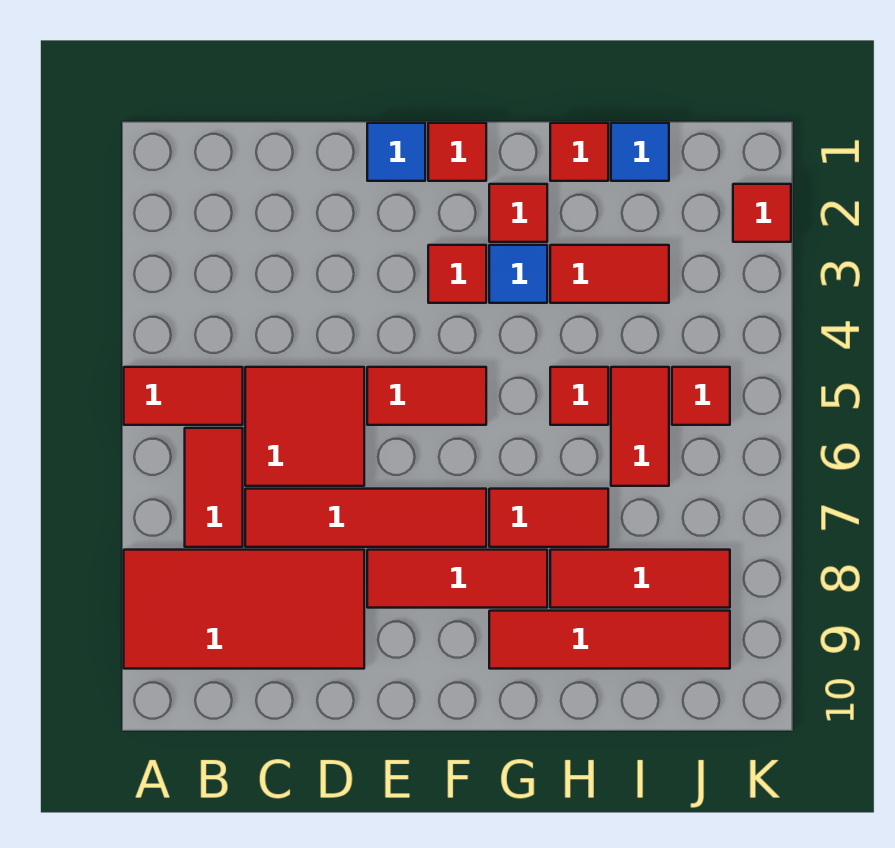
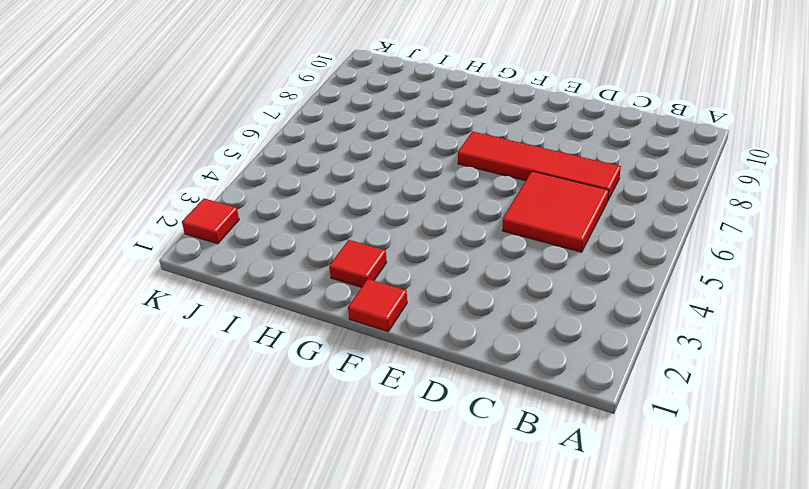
none -> red tile A5:B5 level 1
none -> red tile A8:D9 level 1
none -> red tile B6:B7 level 1

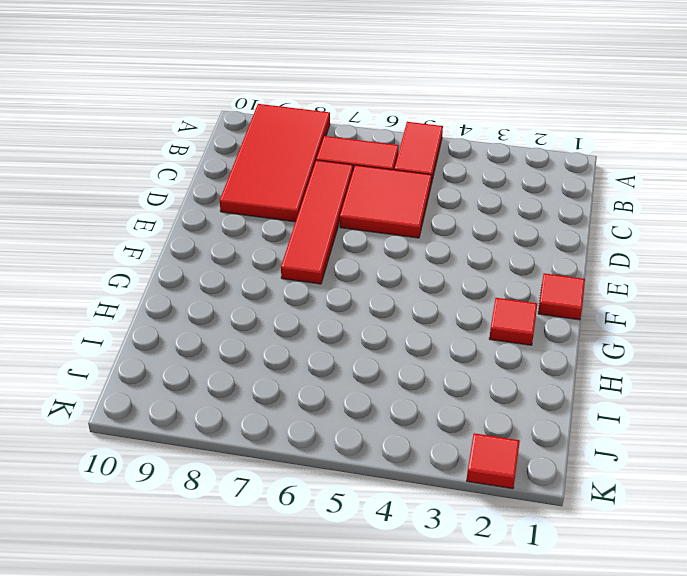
none -> blue tile E1 level 1
none -> red tile E5:F5 level 1
none -> red tile E8:G8 level 1

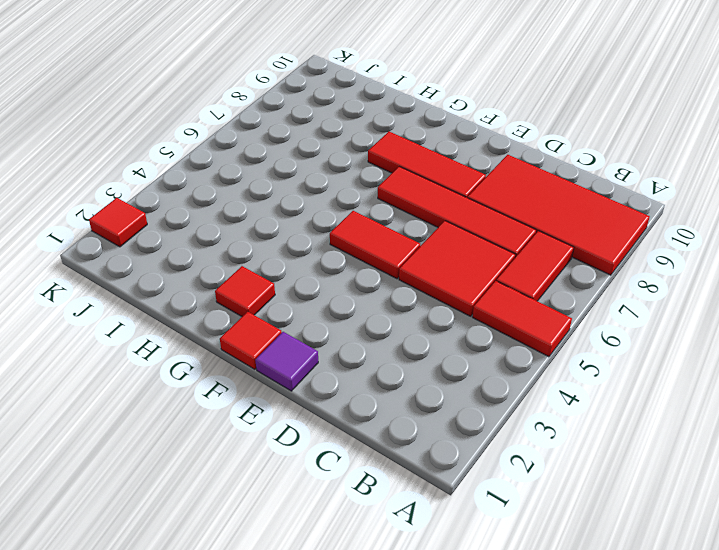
purple tile E1 level 1 -> blue tile E1 level 1
none -> red tile F3 level 1
none -> blue tile G3 level 1
none -> red tile G7:H7 level 1

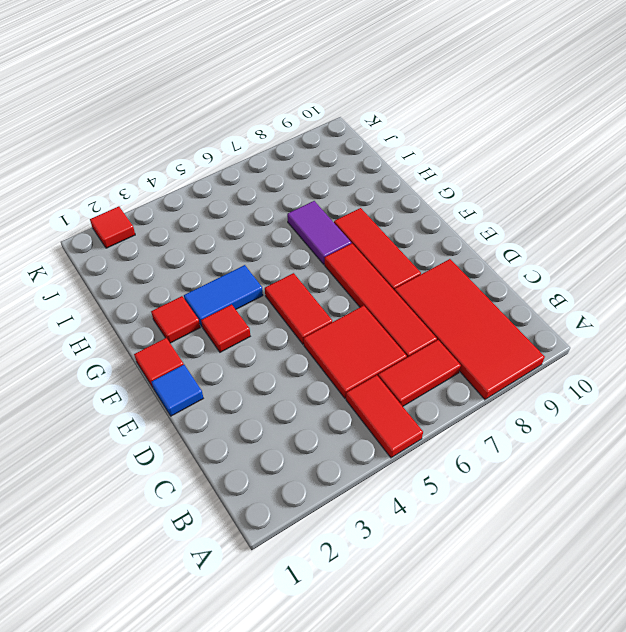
blue tile G3:G4 level 1 -> blue tile G3 level 1
purple tile G7:H7 level 1 -> red tile G7:H7 level 1
none -> red tile G9:J9 level 1
none -> red tile H1 level 1
none -> red tile H3:I3 level 1

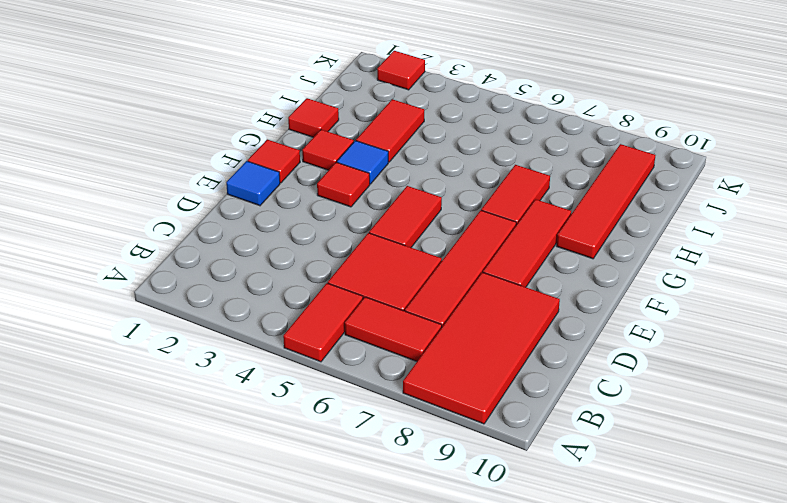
none -> red tile H5 level 1
none -> red tile H8:J8 level 1
none -> blue tile I1 level 1

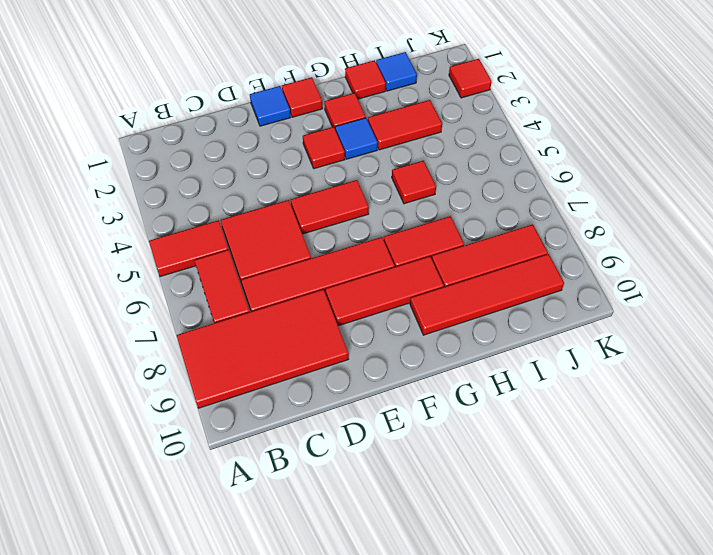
none -> red tile I5:I6 level 1
none -> red tile J5 level 1

